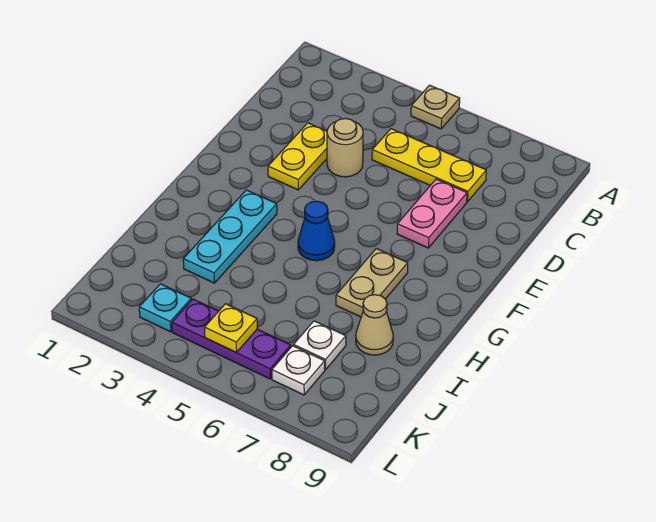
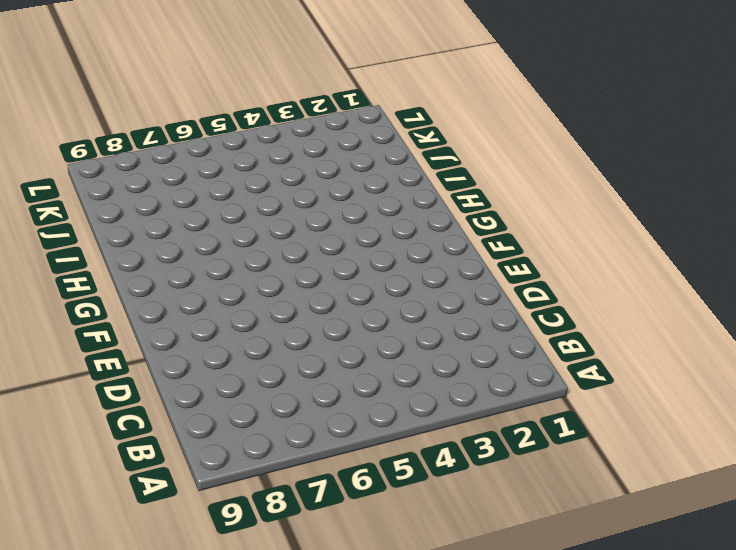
none -> tan plate A5 level 1
none -> yellow plate C5:C7 level 1
none -> yellow plate D3:E3 level 1

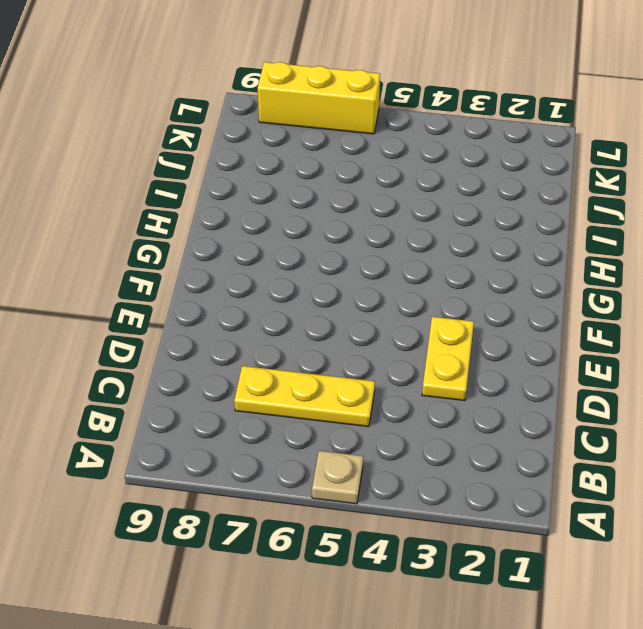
yellow brick L6:L8 level 1 -> none
none -> tan round brick D4 level 1
none -> pink plate D7:E7 level 1
none -> cyan plate G3:I3 level 1

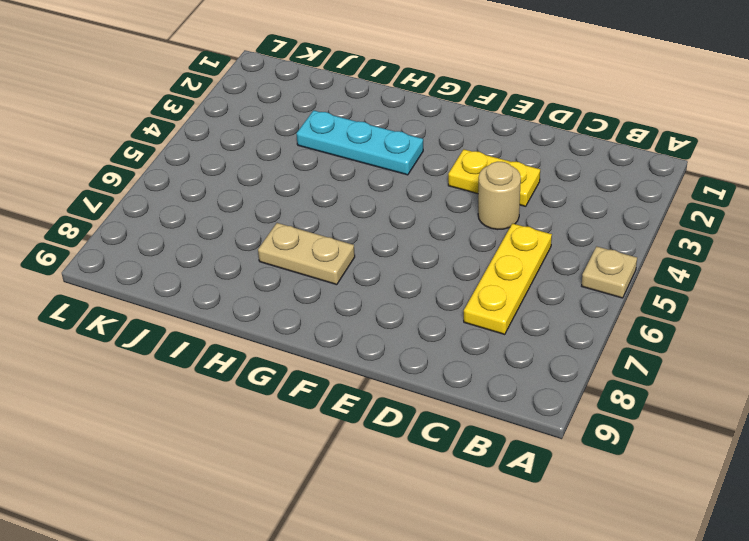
none -> pink plate D7:E7 level 1
none -> blue cone G5 level 1
none -> tan cone I8 level 1

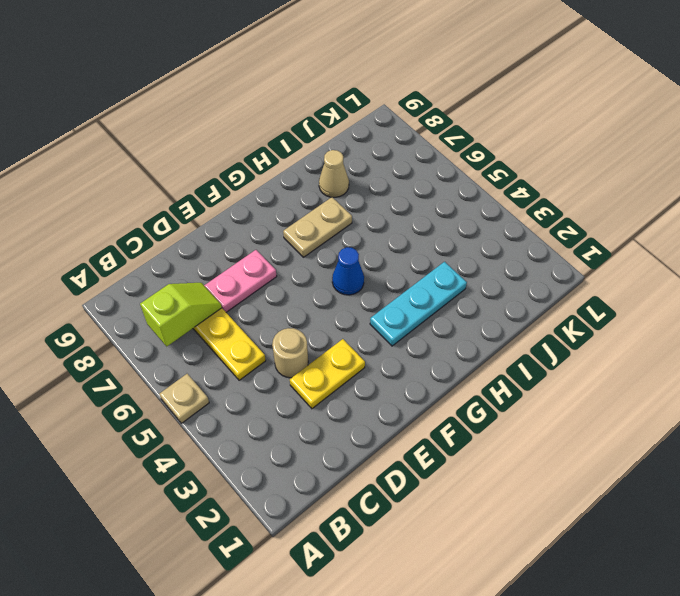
lime slope B7:C7 level 2 top B -> none
none -> white plate J7 level 1
none -> cyan plate K3 level 1
none -> purple plate K4:K6 level 1

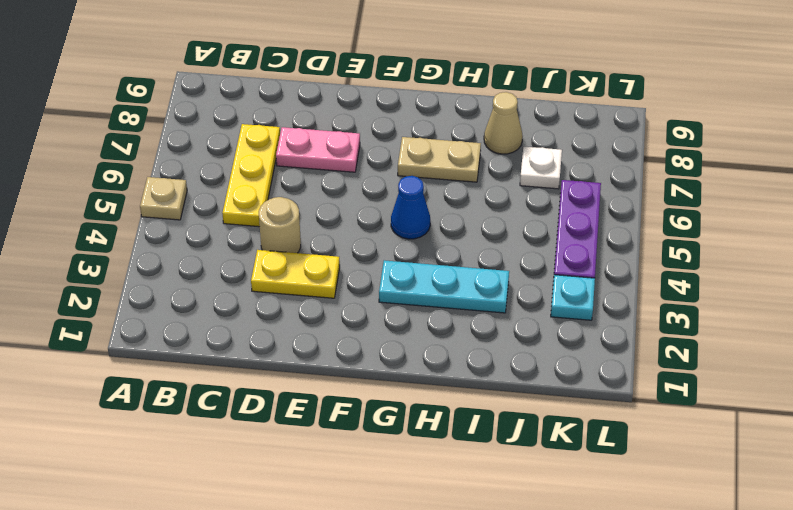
none -> white plate K7 level 1
none -> yellow plate K5 level 2

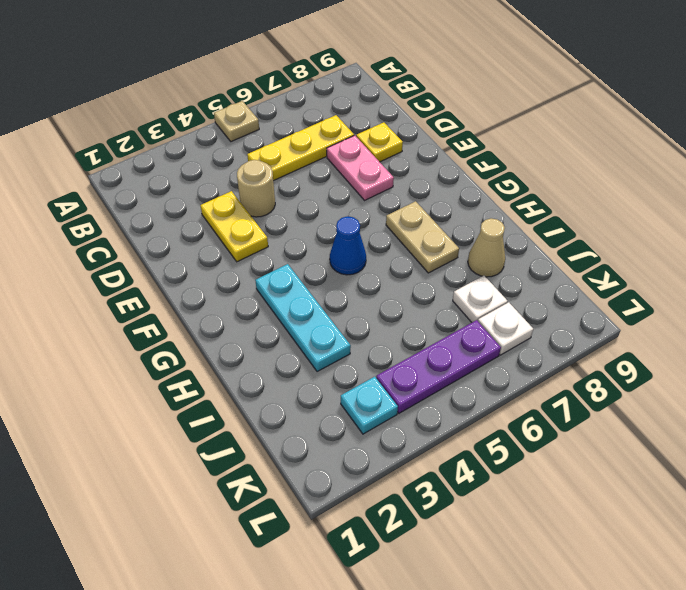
yellow plate D8 level 1 -> yellow plate K5 level 2

